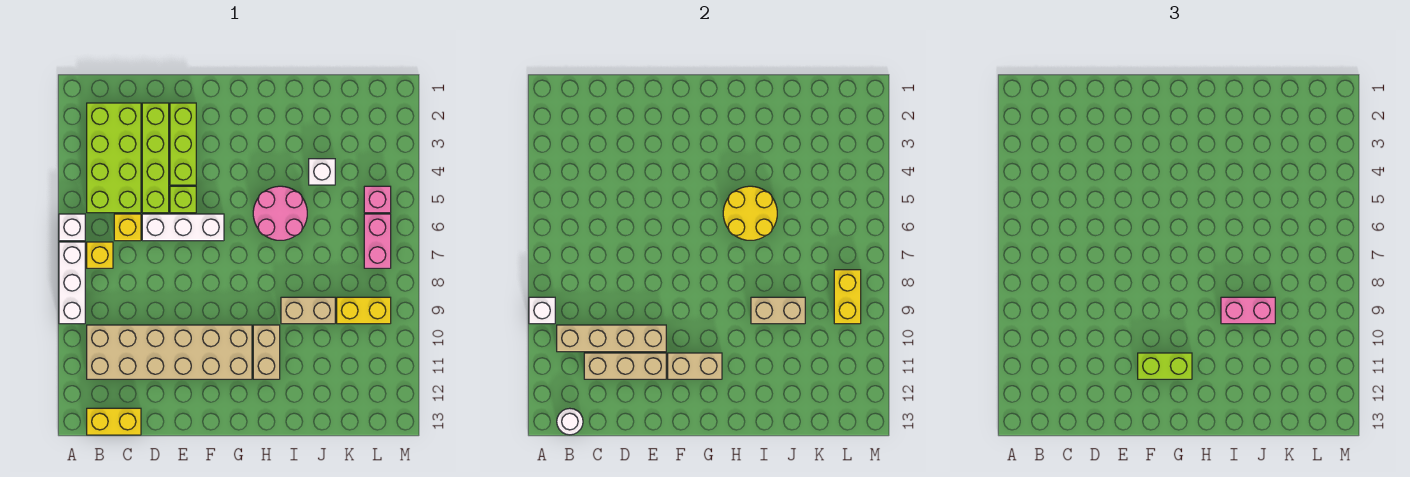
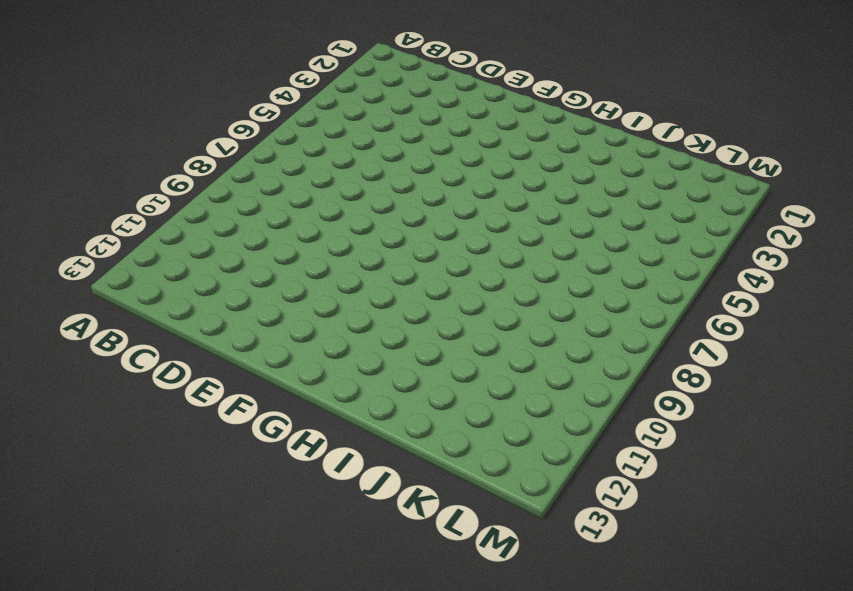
none -> white brick A6 level 1
none -> white brick A7:A9 level 1
none -> lime brick B2:C5 level 1

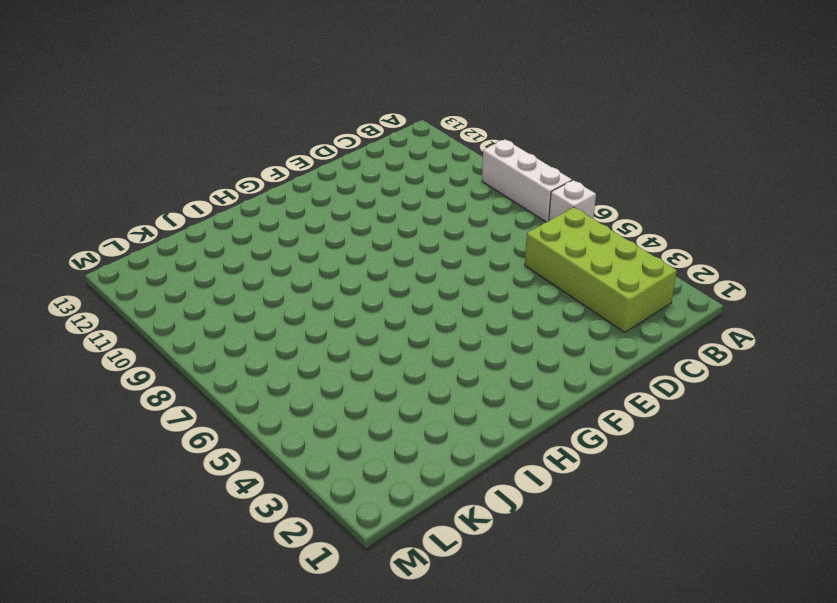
none -> yellow brick B7 level 1
none -> tan brick B10:G11 level 1
none -> yellow brick B13:C13 level 1

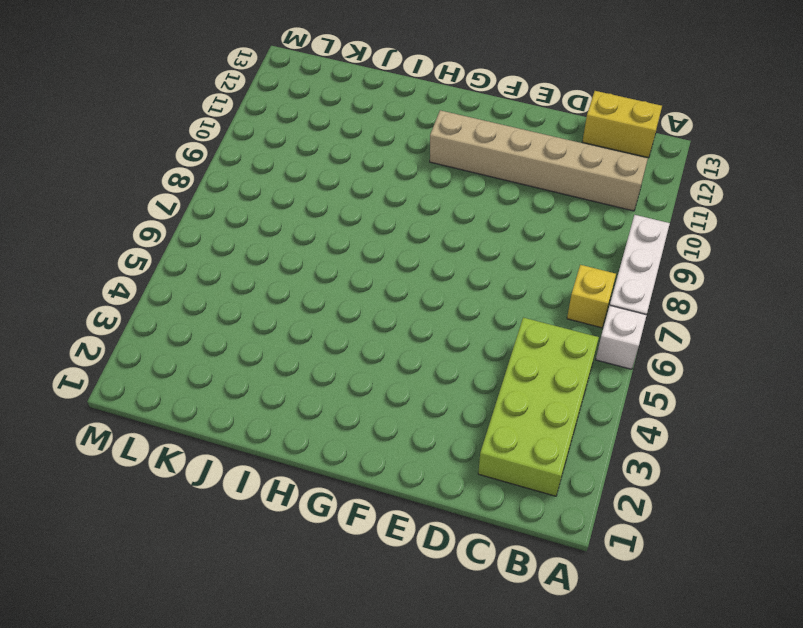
tan brick B11:G11 level 1 -> tan brick B10:G11 level 1
none -> yellow brick C6 level 1
none -> lime brick D2:D5 level 1
none -> white brick D6:F6 level 1

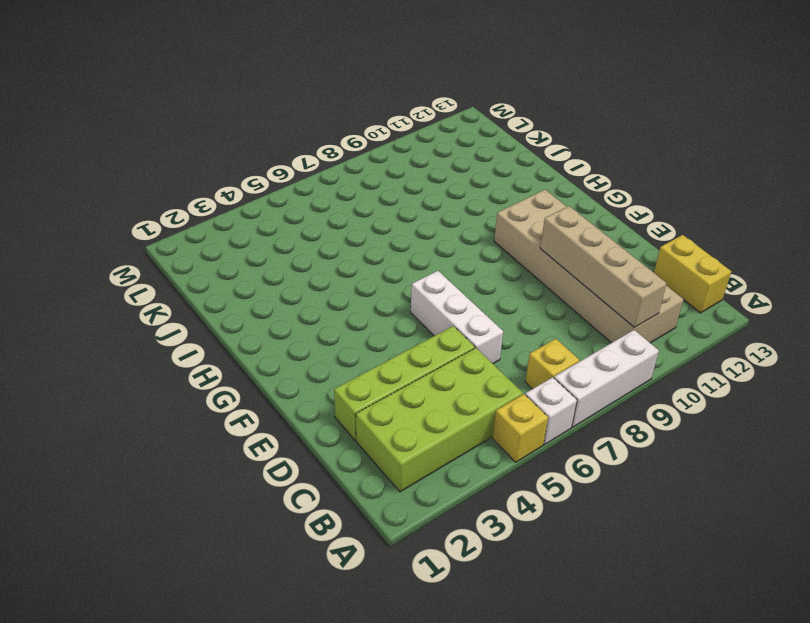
yellow brick A5 level 1 -> yellow brick C6 level 1
none -> lime brick E2:E4 level 1
none -> lime brick E5 level 1
none -> pink round brick H5:I6 level 1

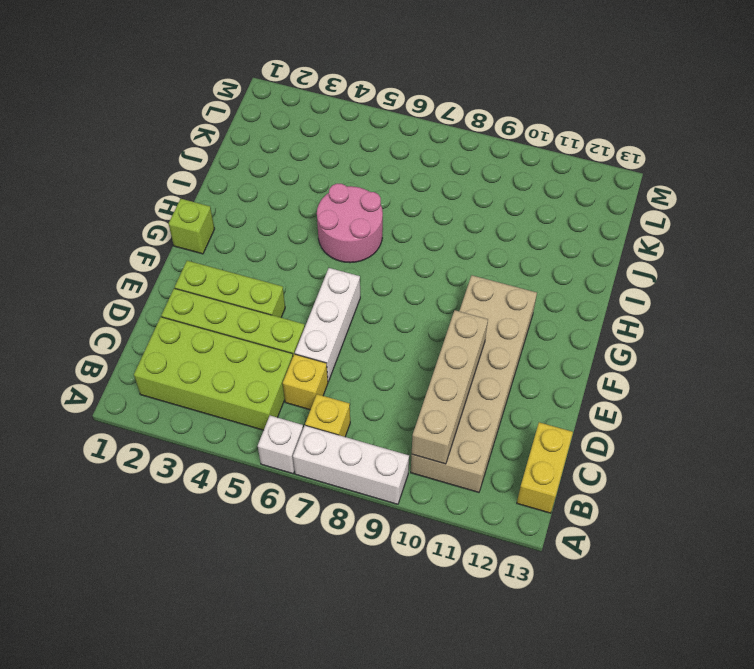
lime brick G1 level 1 -> lime brick E5 level 1
none -> tan brick H10:H11 level 1
none -> tan brick I9:J9 level 1
none -> white brick J4 level 1

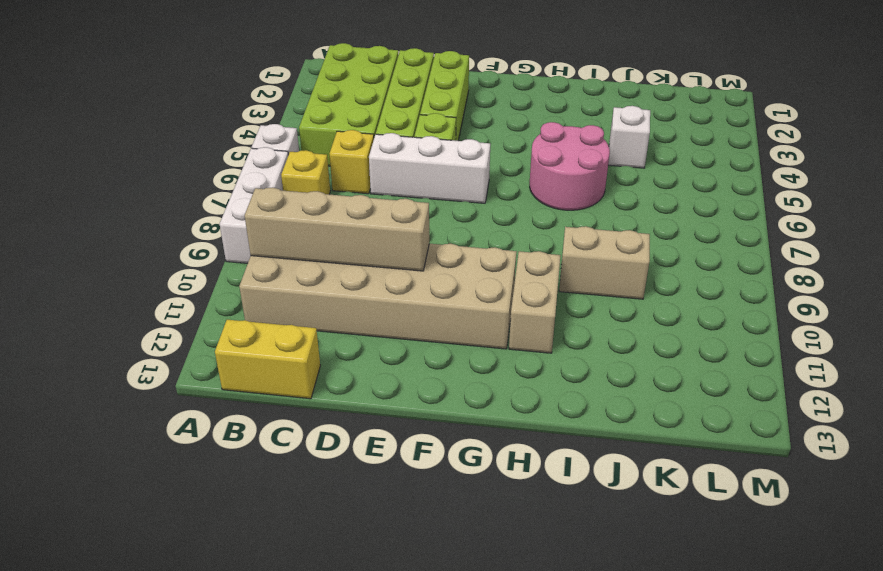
none -> yellow brick K9:L9 level 1
none -> pink brick L5 level 1
none -> pink brick L6:L7 level 1

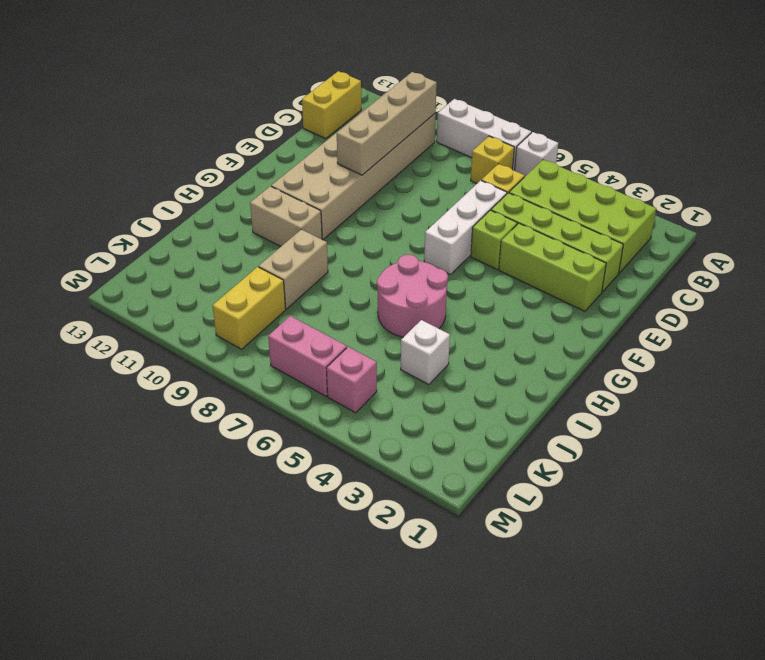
none -> white brick A9 level 2
none -> white round brick B13 level 2
none -> tan brick C11:E11 level 2

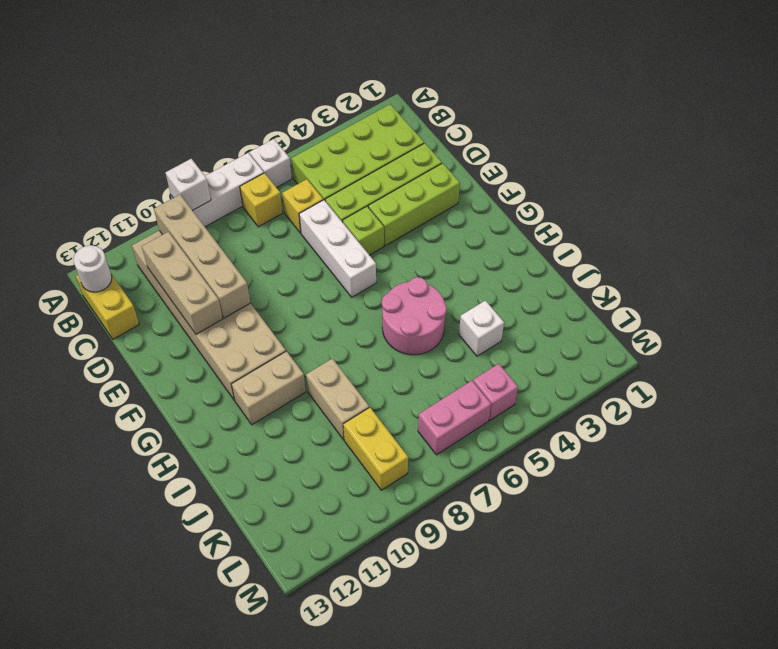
none -> tan brick F11:G11 level 2
none -> yellow round brick H5:I6 level 2
none -> tan brick I9:J9 level 2

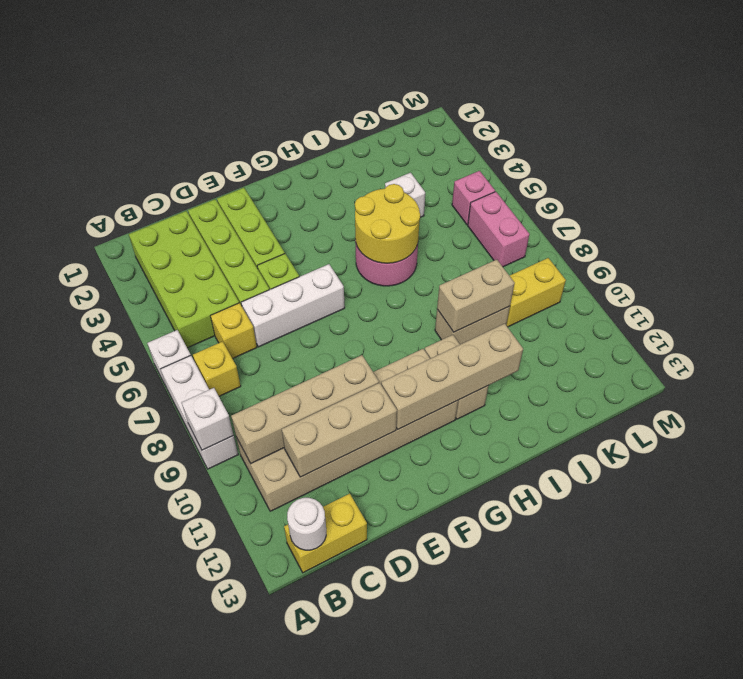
tan brick F11:I11 level 2 -> tan brick F11:G11 level 2
none -> yellow brick L8:L9 level 2
none -> lime brick F11:G11 level 3
none -> pink brick I9:J9 level 3

